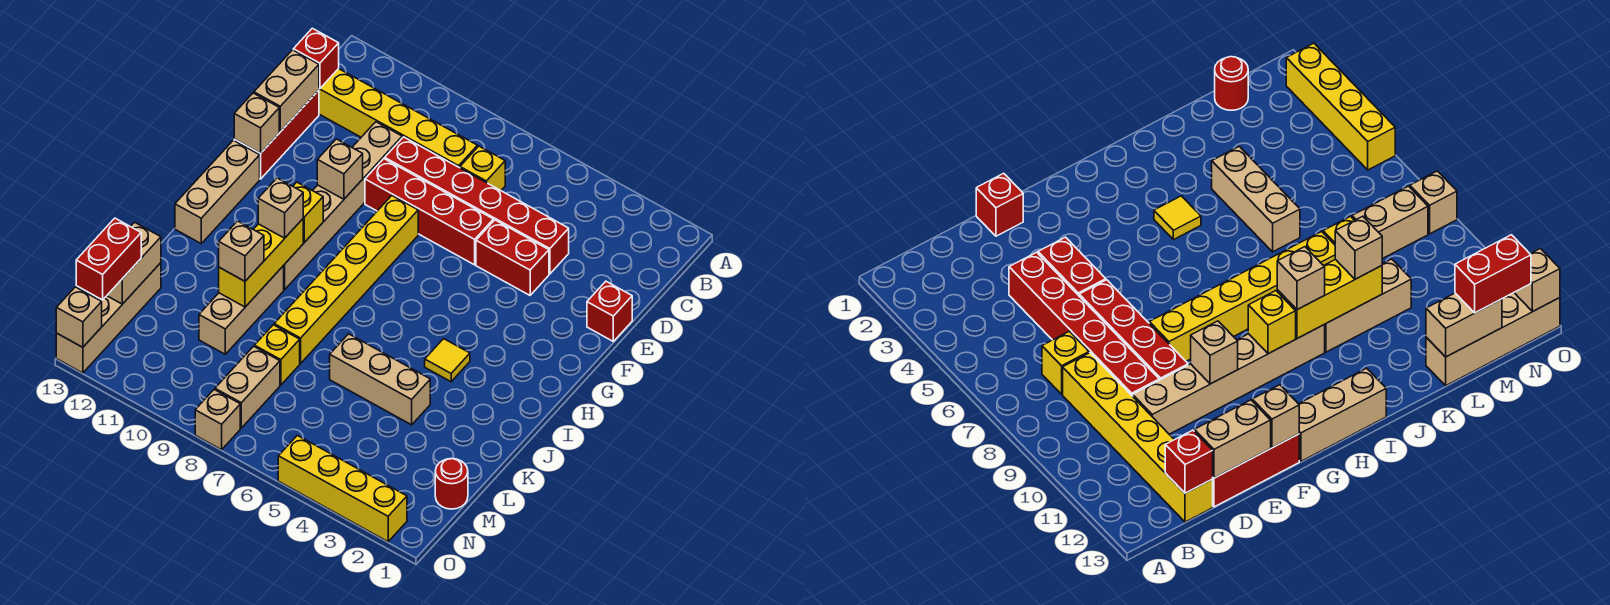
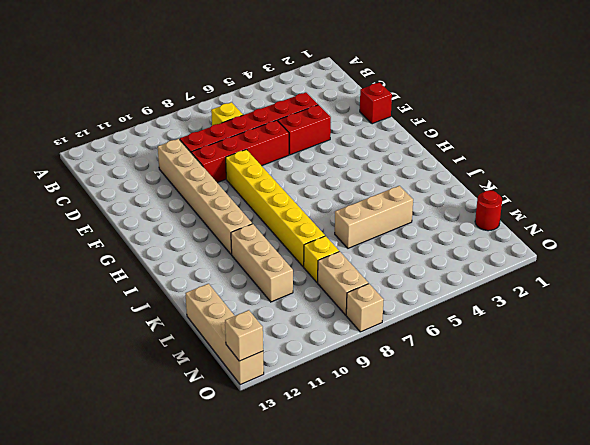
none -> yellow brick C8:C13 level 1
none -> red brick D13:F13 level 1
none -> tan brick G13:I13 level 1
none -> yellow tile I4 level 1

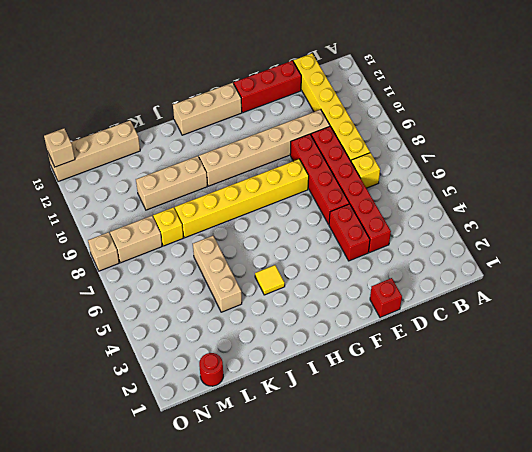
none -> yellow brick O2:O5 level 1
none -> red brick C13 level 2
none -> tan brick D13:E13 level 2
none -> tan brick F10 level 2

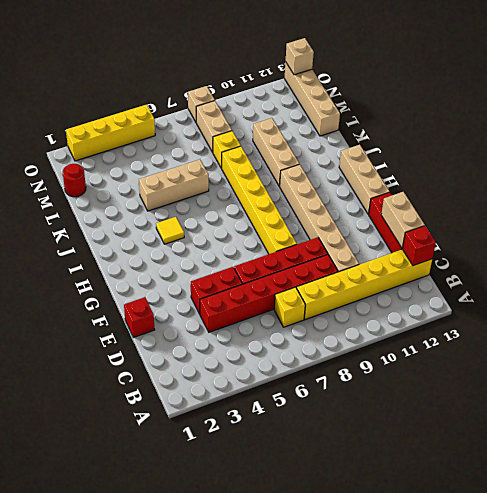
none -> tan brick F10 level 2
none -> tan brick F13 level 2
none -> yellow brick H10 level 2
none -> yellow brick I10:K10 level 2

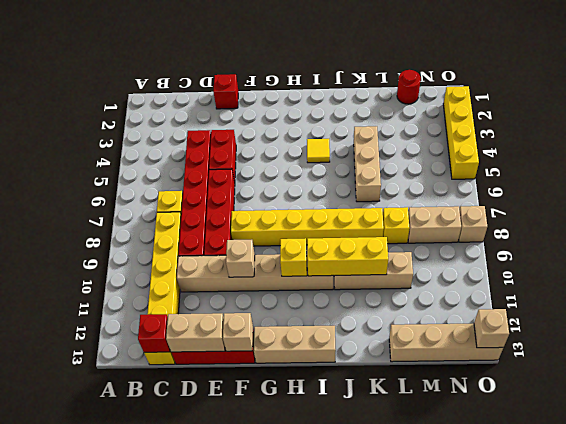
none -> tan brick L13:M13 level 2
none -> tan brick I10 level 3
none -> tan brick K10 level 3
none -> red brick M13:N13 level 3

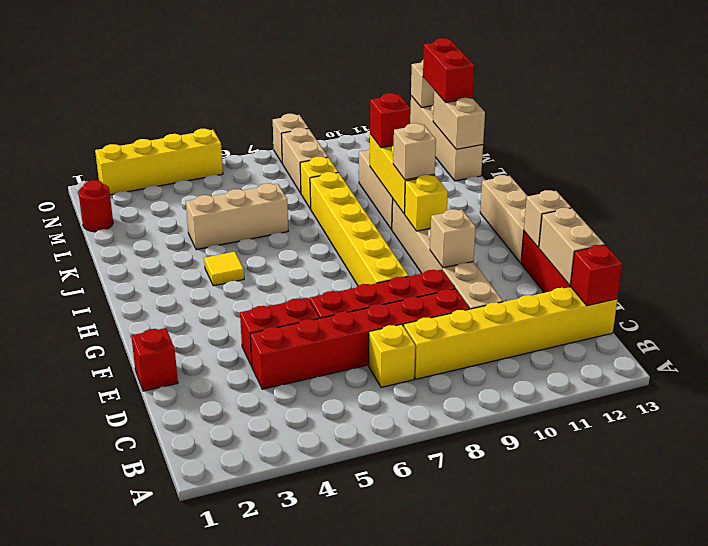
red brick K10 level 3 -> tan brick K10 level 3

